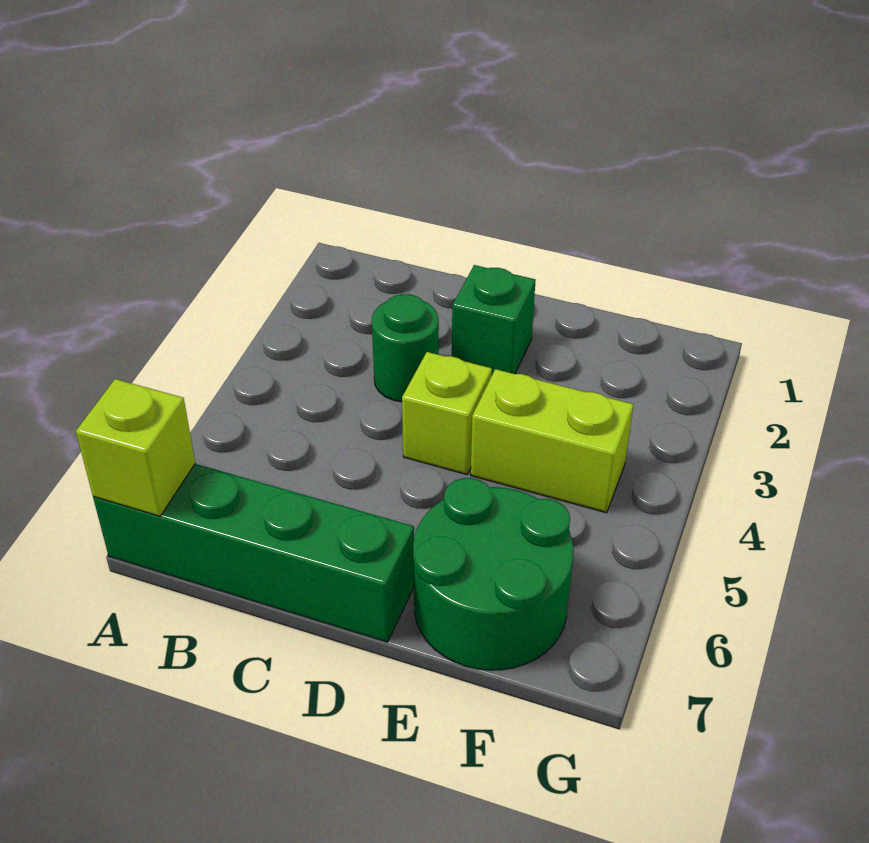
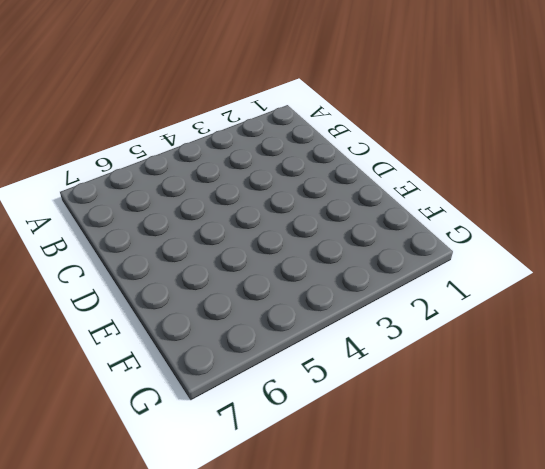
none -> green brick A7:D7 level 1
none -> green round brick C3 level 1

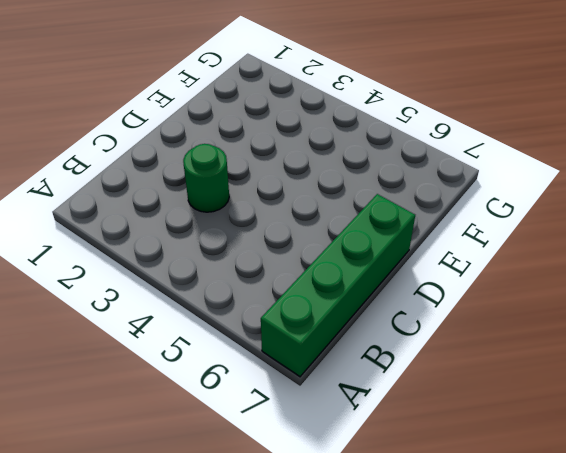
none -> green brick D2 level 1
none -> lime brick D4 level 1

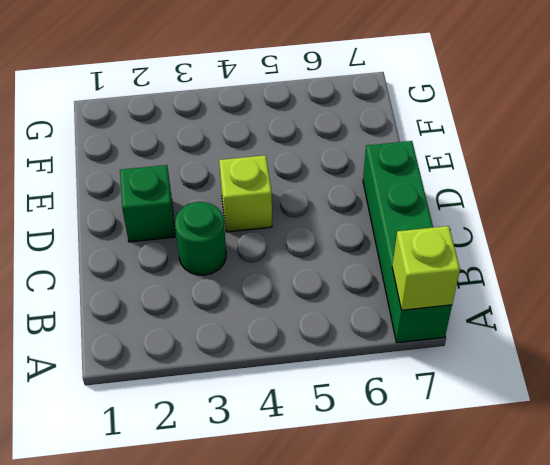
none -> lime brick E4:F4 level 1
none -> green round brick E6:F7 level 1

